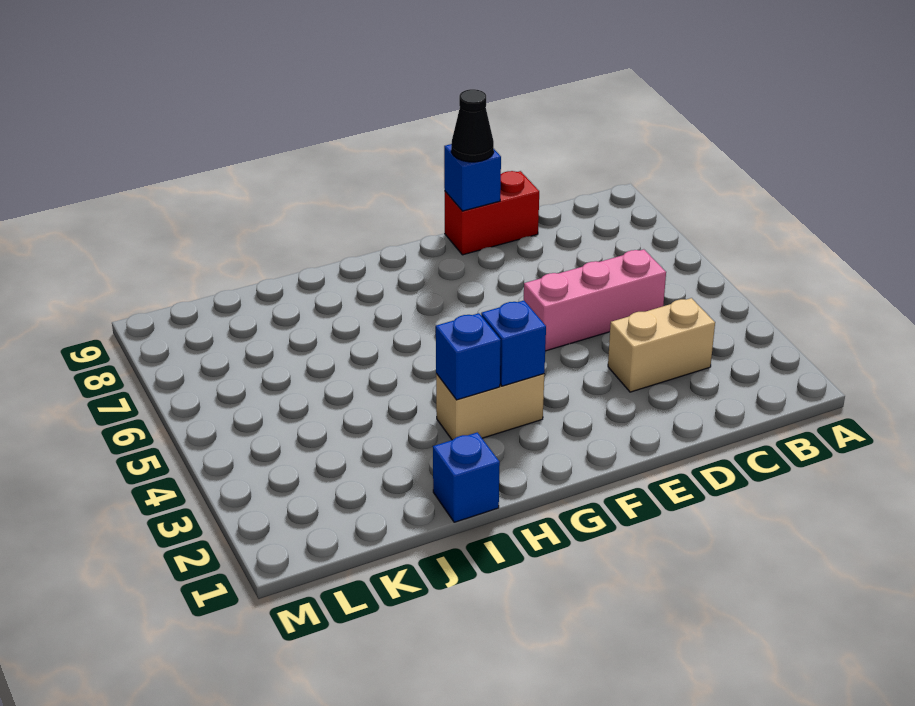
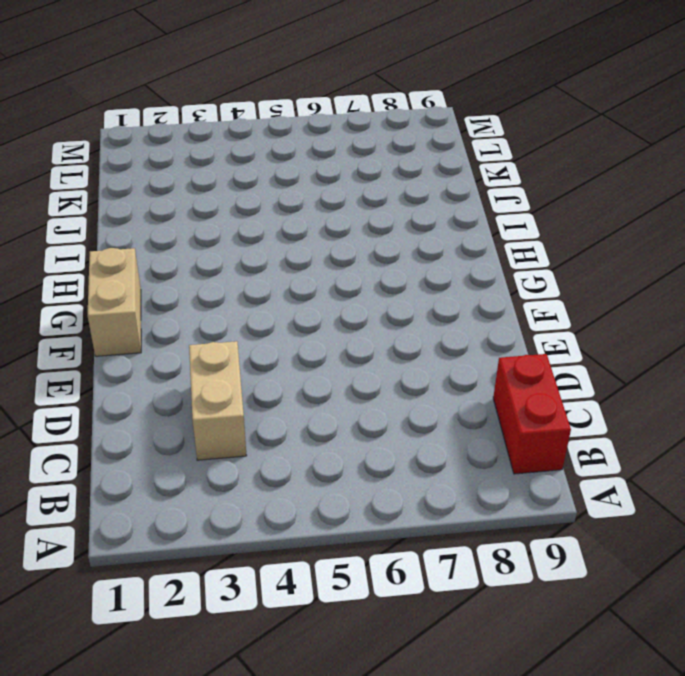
red brick B9:C9 level 1 -> red brick D9:E9 level 1
tan brick F1:G1 level 1 -> tan brick G3:H3 level 1
none -> pink brick C5:E5 level 1
none -> blue brick I1 level 1

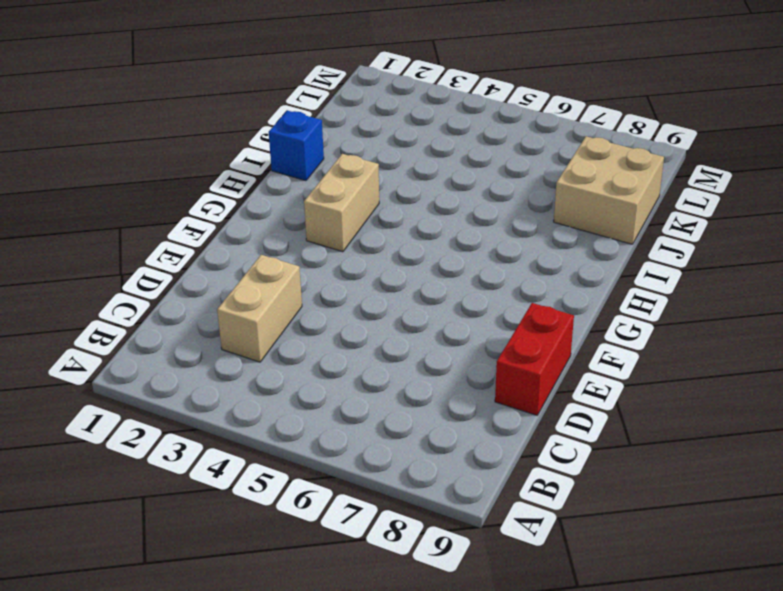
tan brick J8:K9 level 1 -> none
none -> pink brick C5:E5 level 1
none -> blue brick E9 level 2

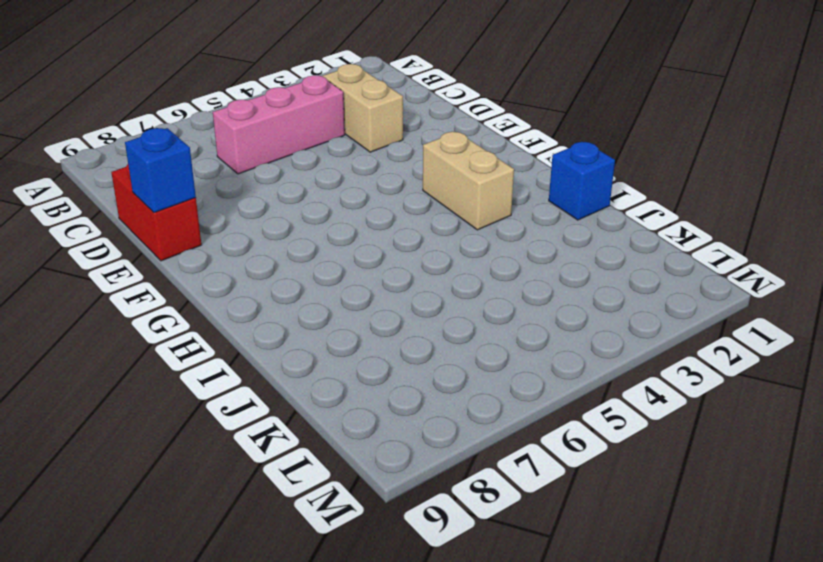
pink brick C4:C6 level 1 -> pink brick C5:E5 level 1
none -> blue brick G3 level 2
none -> blue brick H3 level 2

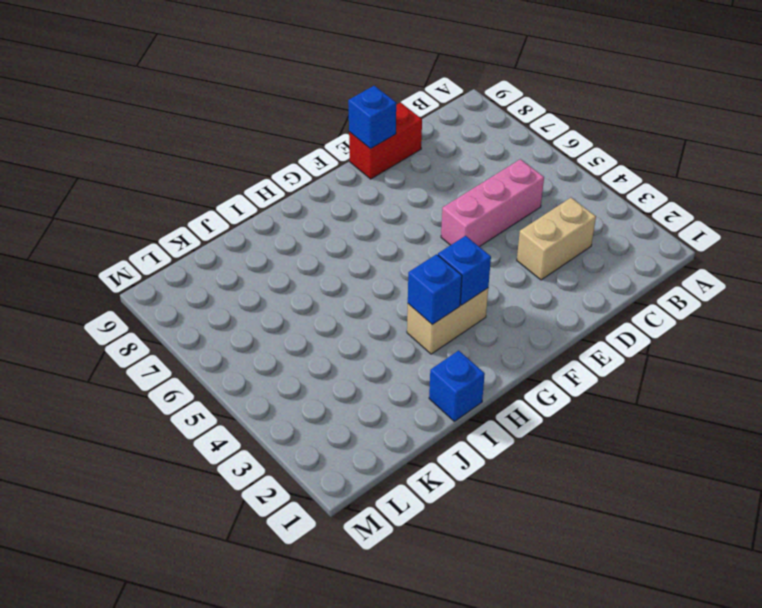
none -> black cone E9 level 3

